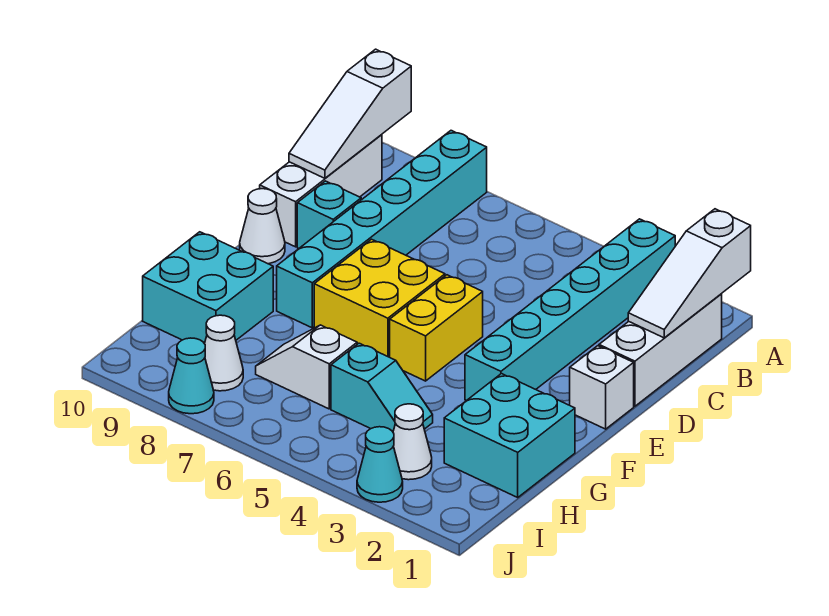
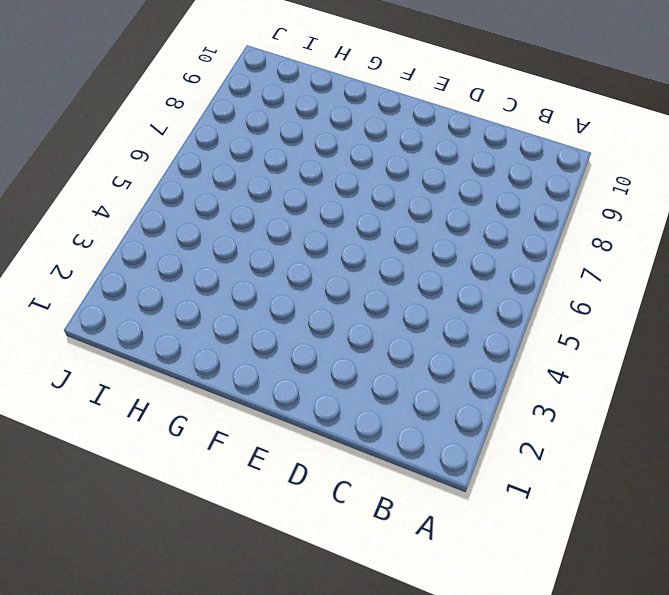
none -> cyan brick A3:F3 level 1
none -> cyan brick A8:F8 level 1
none -> white brick B1:D1 level 1

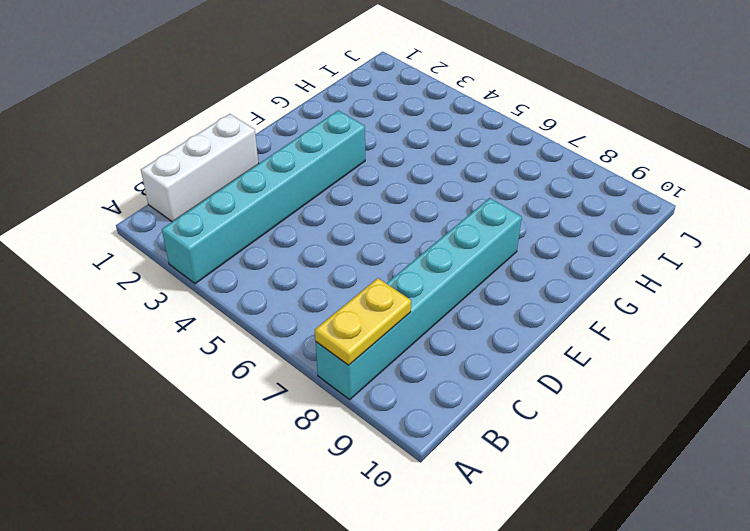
yellow plate A8:B8 level 2 -> none
none -> white brick B10:D10 level 1
none -> cyan brick D9 level 1
none -> white brick E1 level 1

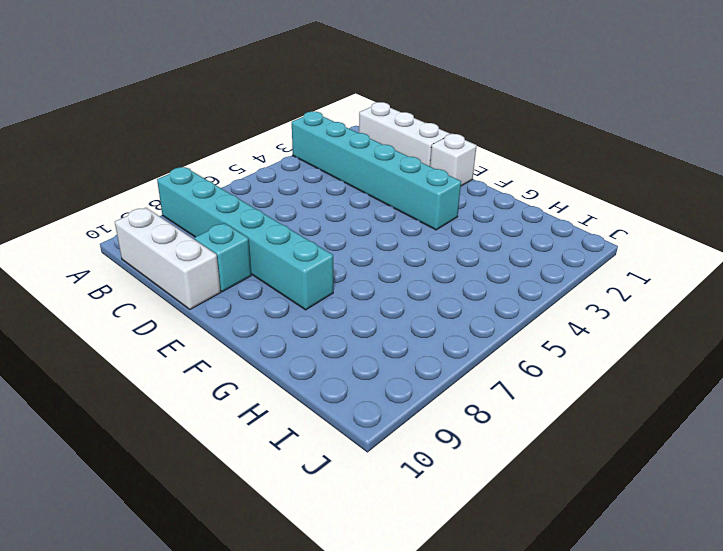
none -> yellow brick E5:F5 level 1
none -> yellow brick E6:F7 level 1
none -> white cone E10 level 1

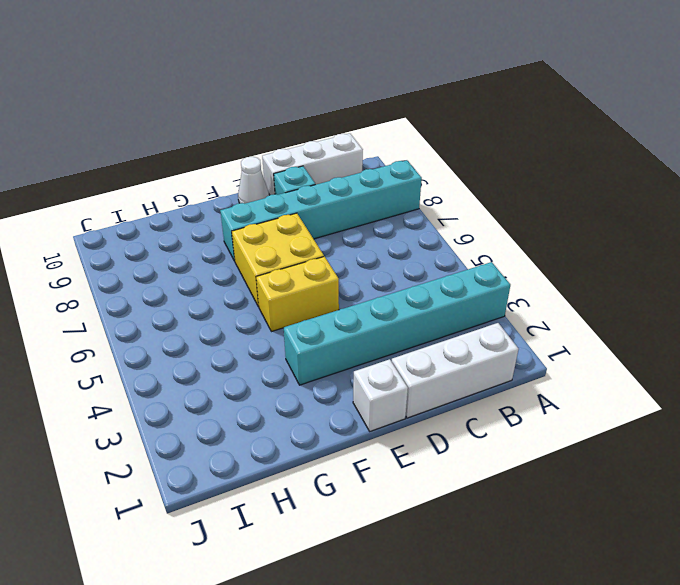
none -> cyan brick G1:H2 level 1
none -> cyan brick G9:H10 level 1
none -> cyan slope H4:H5 level 1 top 5

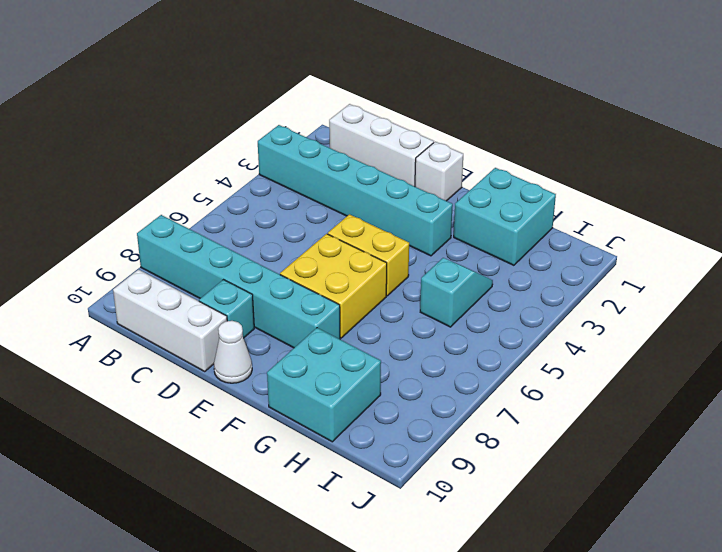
none -> white slope H6:H7 level 1 top 6
none -> white cone I3 level 1
none -> white cone I8 level 1

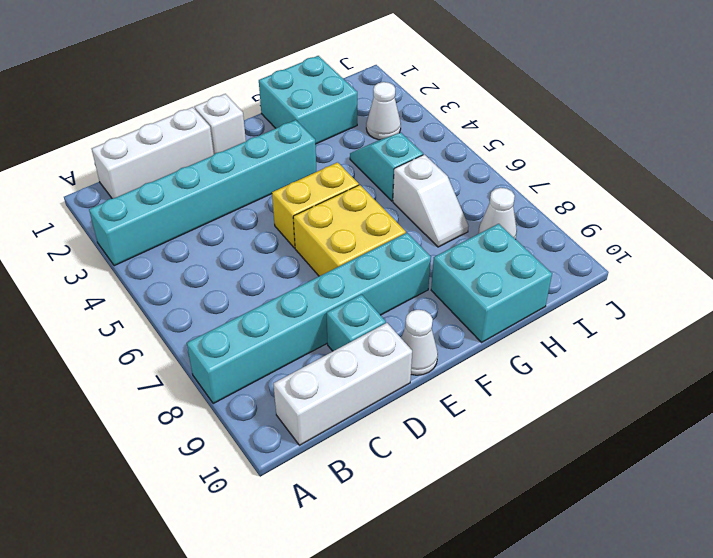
none -> cyan cone J3 level 1
none -> cyan cone J8 level 1
none -> white slope A1:C1 level 2 top A

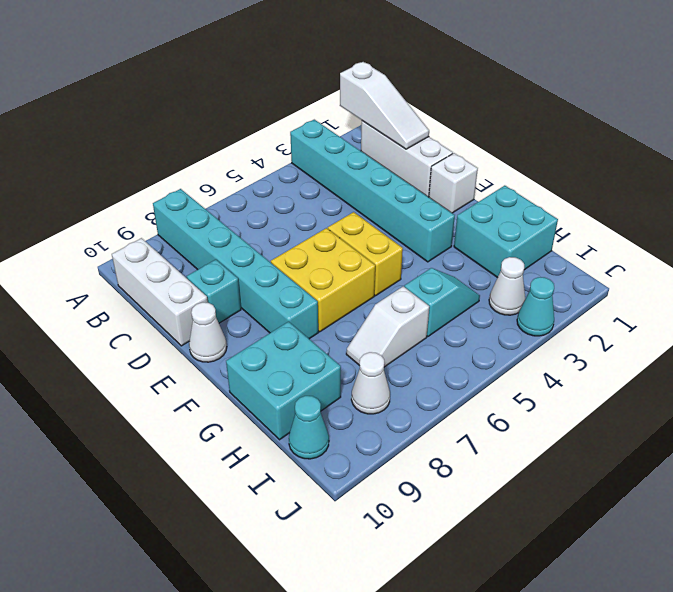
cyan cone I10 level 1 -> cyan cone J8 level 1
none -> white slope A10:C10 level 2 top A

